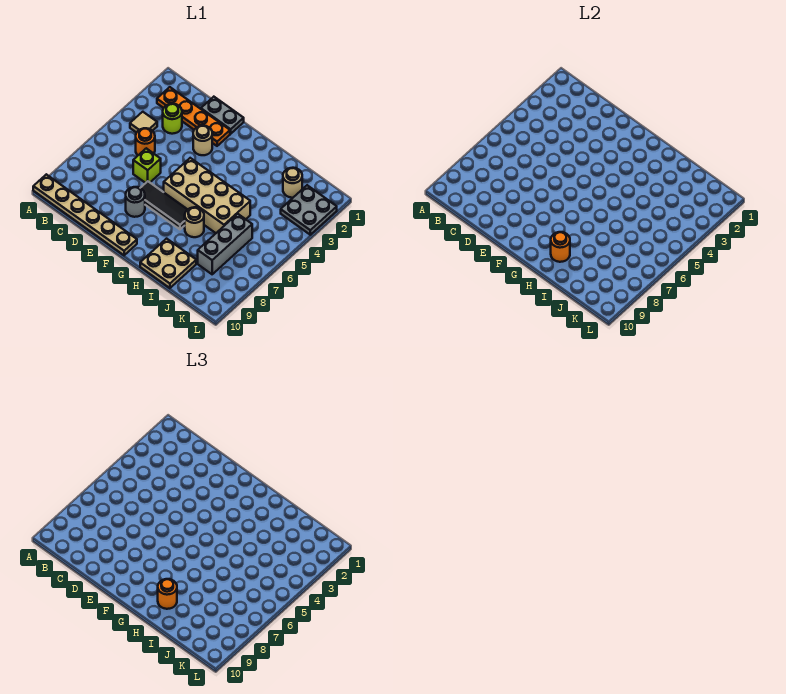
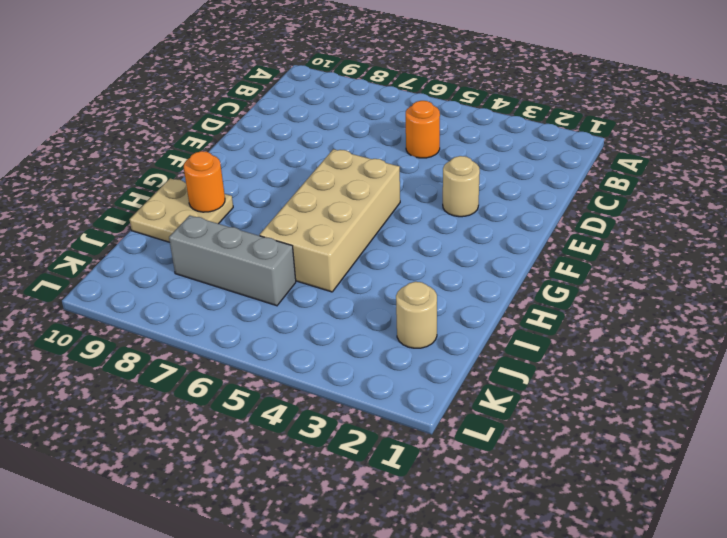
none -> tan plate A10:F10 level 1
none -> orange plate B2:E2 level 1
none -> tan tile B4 level 1

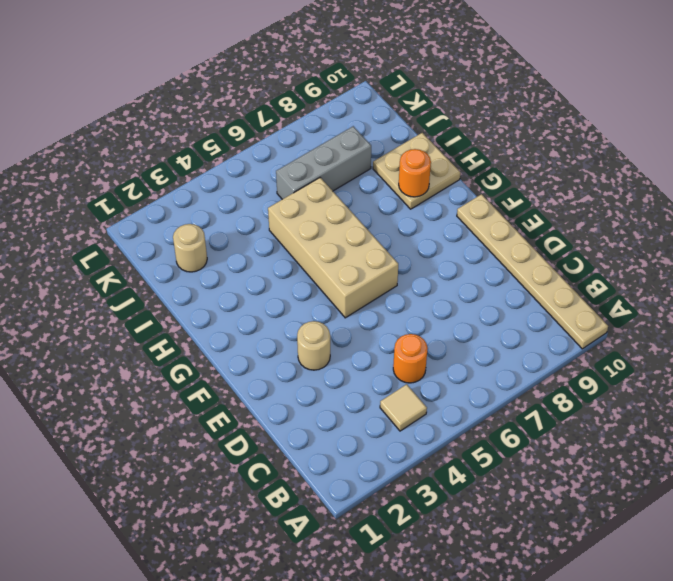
none -> orange plate B2:E2 level 1
none -> lime round brick C3 level 1
none -> grey plate D1:E1 level 1

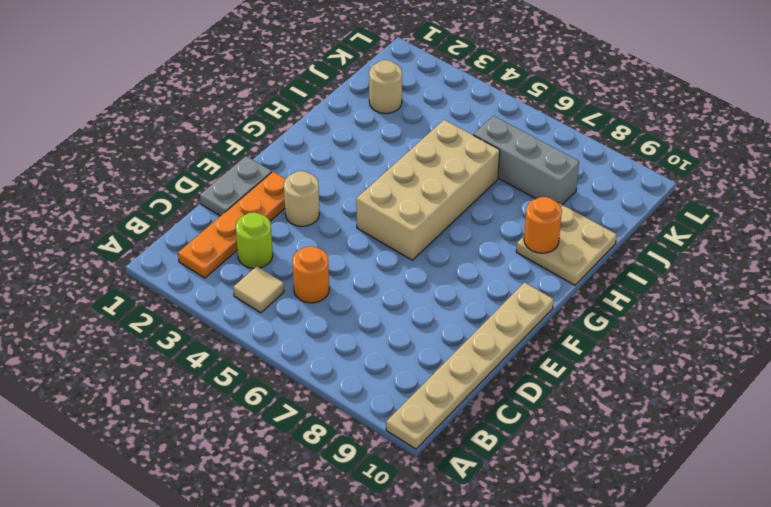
none -> lime brick D6 level 1
none -> black tile E7:G7 level 1
none -> grey round brick E8 level 1

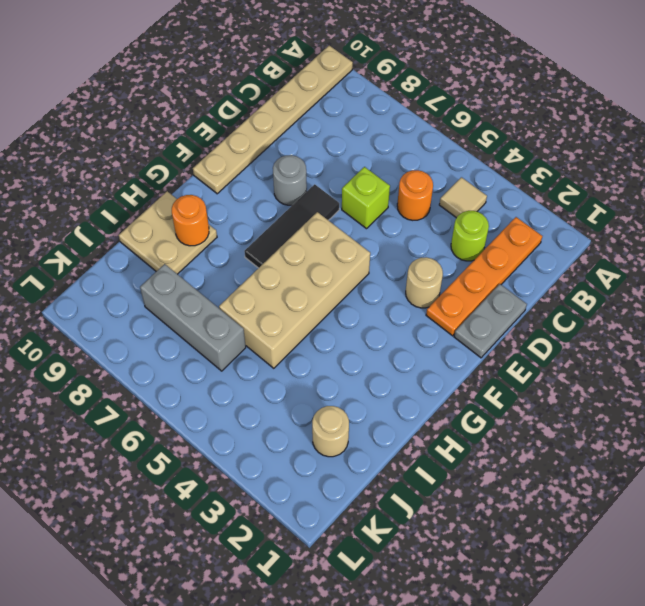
none -> tan round brick H7 level 1
none -> grey plate K2:L3 level 1
none -> orange round brick H9 level 3

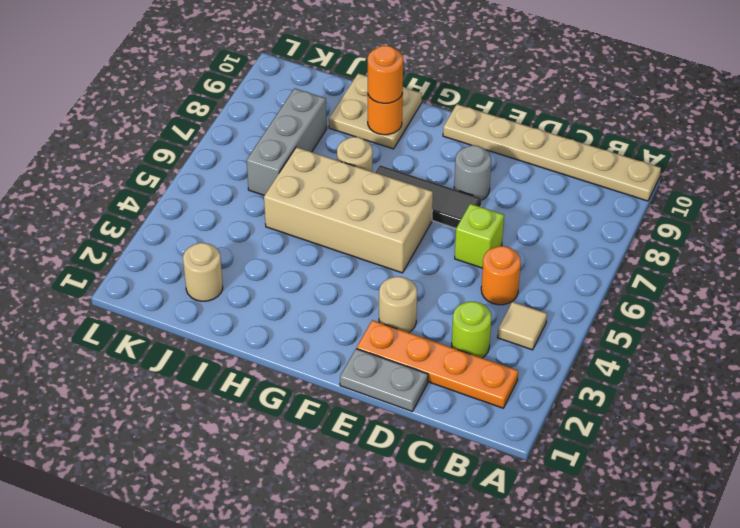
none -> grey plate K2:L3 level 1

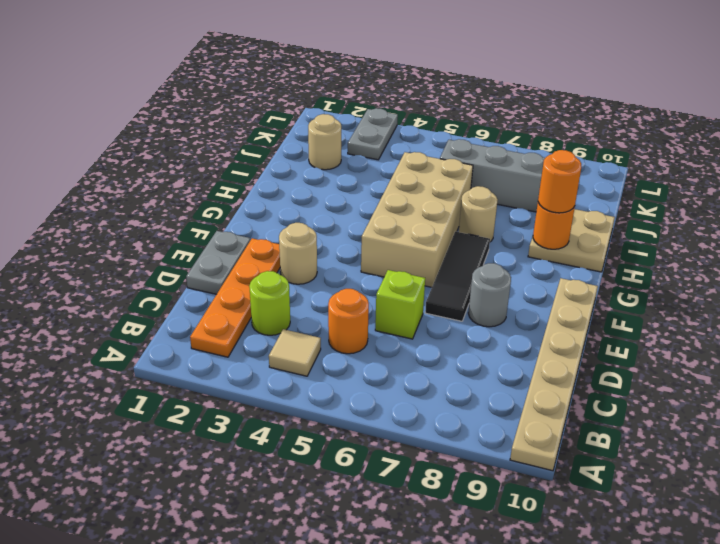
grey plate K3:L3 level 1 -> grey plate K2:L3 level 1

